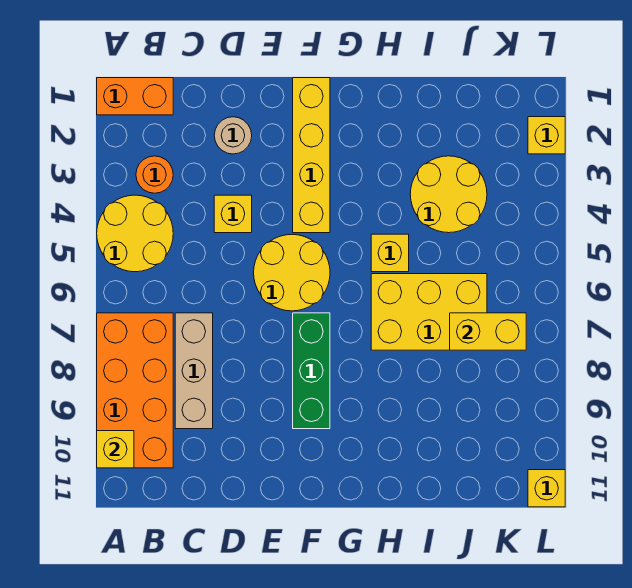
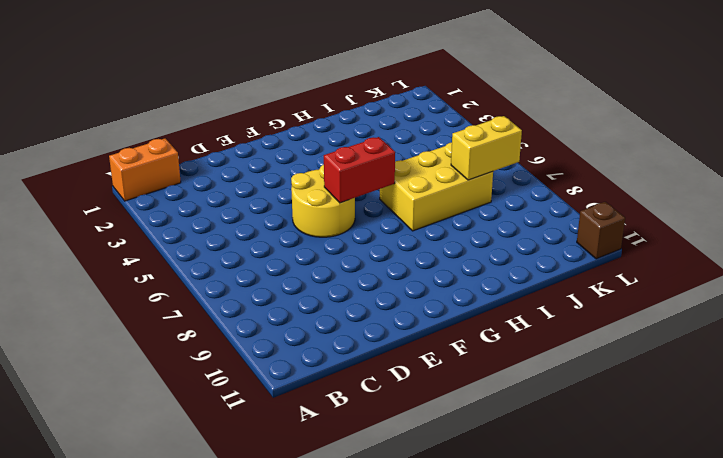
red brick F6:G6 level 2 -> none
brown brick L11 level 1 -> yellow brick L11 level 1
none -> yellow round brick A4:B5 level 1
none -> orange brick A7:B10 level 1
none -> orange round brick B3 level 1

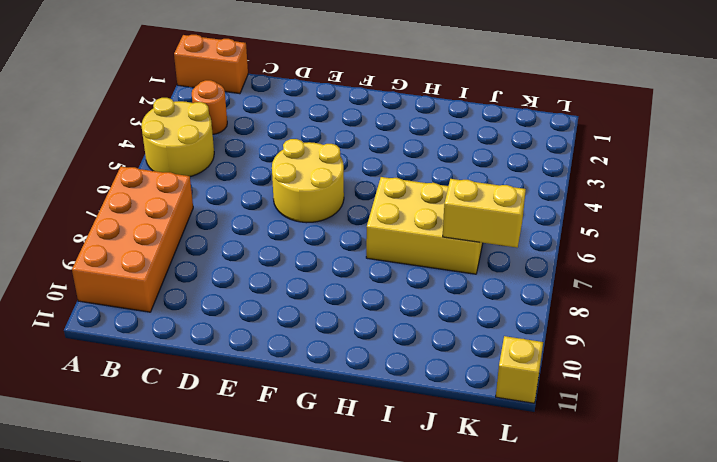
none -> tan brick C7:C9 level 1
none -> tan round brick D2 level 1
none -> yellow brick D4 level 1

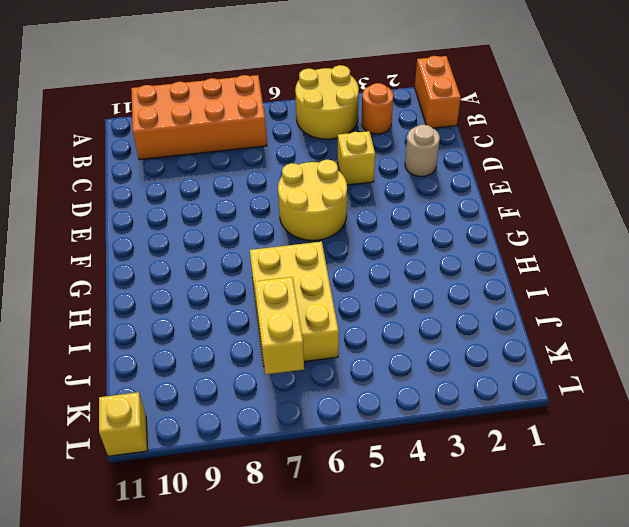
none -> tan brick C7:C9 level 1
none -> yellow brick F1:F4 level 1
none -> green brick F7:F9 level 1

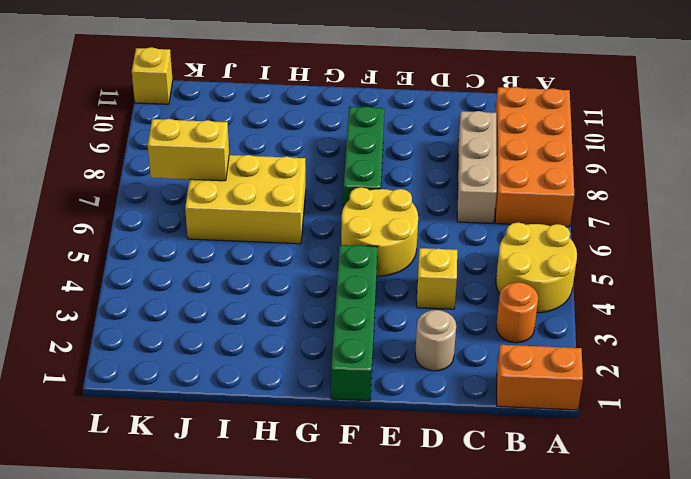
green brick F1:F4 level 1 -> yellow brick F1:F4 level 1
none -> yellow brick H5 level 1
none -> yellow round brick I3:J4 level 1
none -> yellow brick L2 level 1

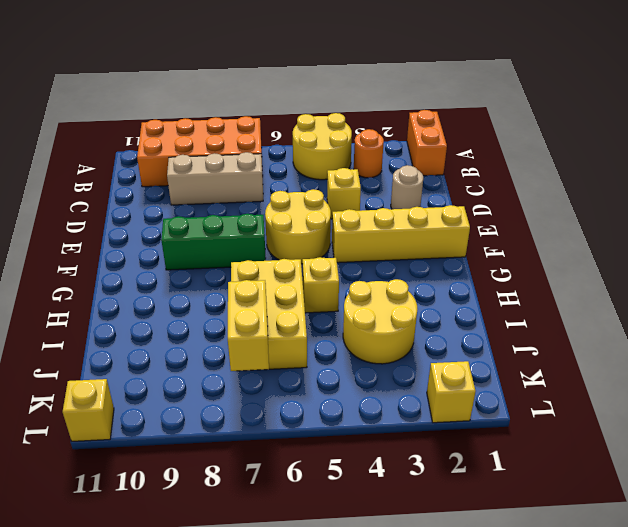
none -> yellow brick A10 level 2

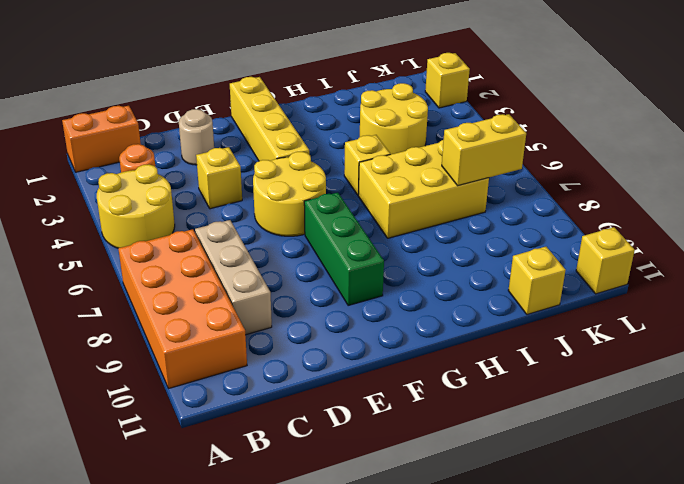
yellow brick J11 level 1 -> yellow brick A10 level 2

